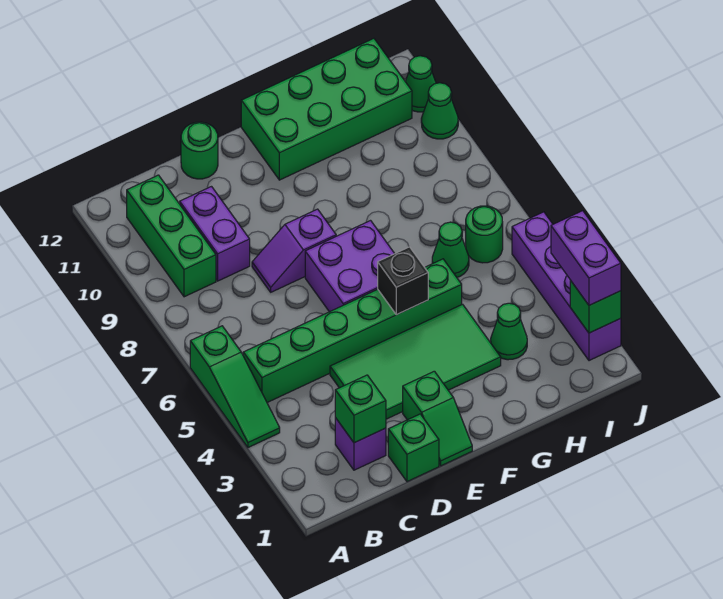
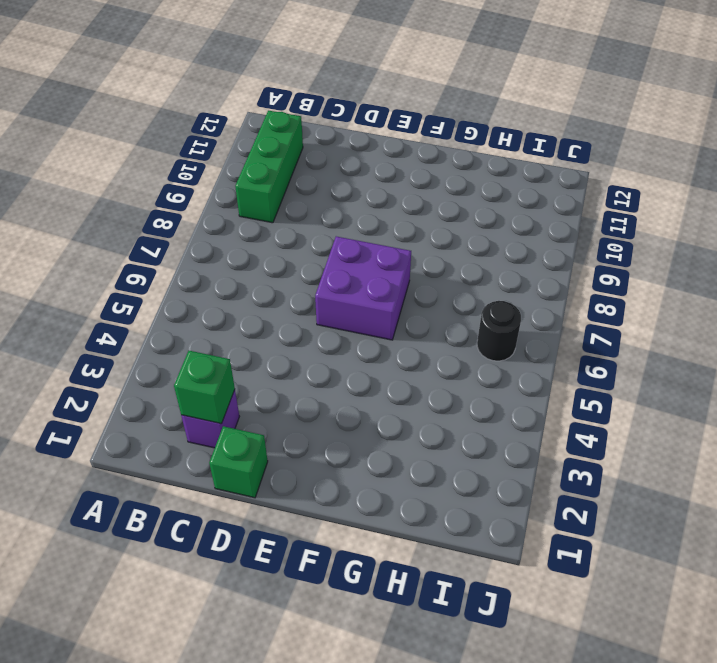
black round brick I6 level 1 -> green round brick I6 level 1
none -> green slope A4:A6 level 1 top 6
none -> green brick B5:G5 level 1
none -> purple brick C9:C10 level 1

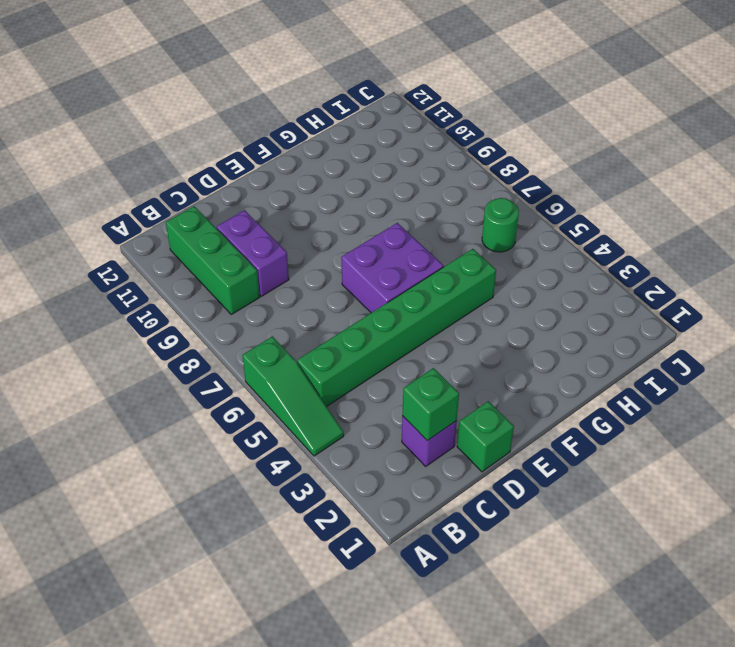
none -> green tile D3:G4 level 1
none -> purple slope D8:E8 level 1 top E
none -> green round brick D12 level 1

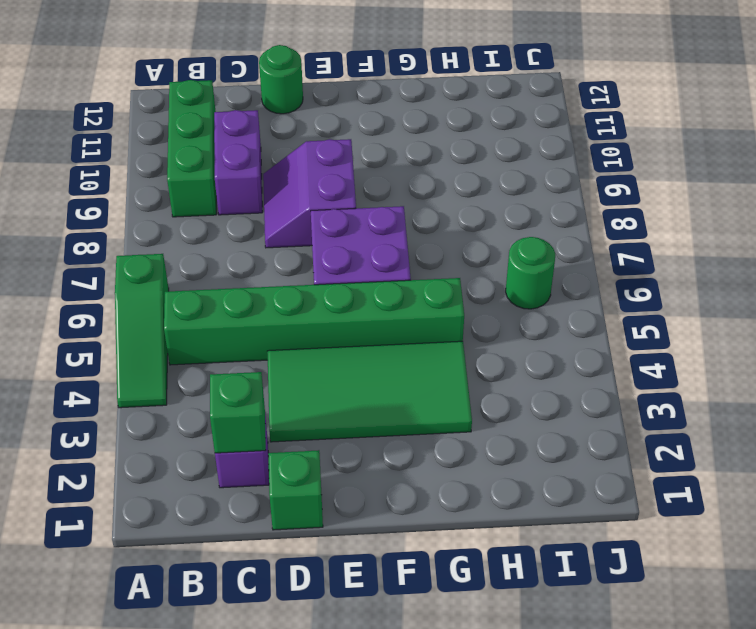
purple slope D8:E9 level 1 top E -> purple slope D8:E8 level 1 top E
none -> green slope E1:E2 level 1 top 2
none -> green brick F11:I12 level 1
none -> green cone H3 level 1

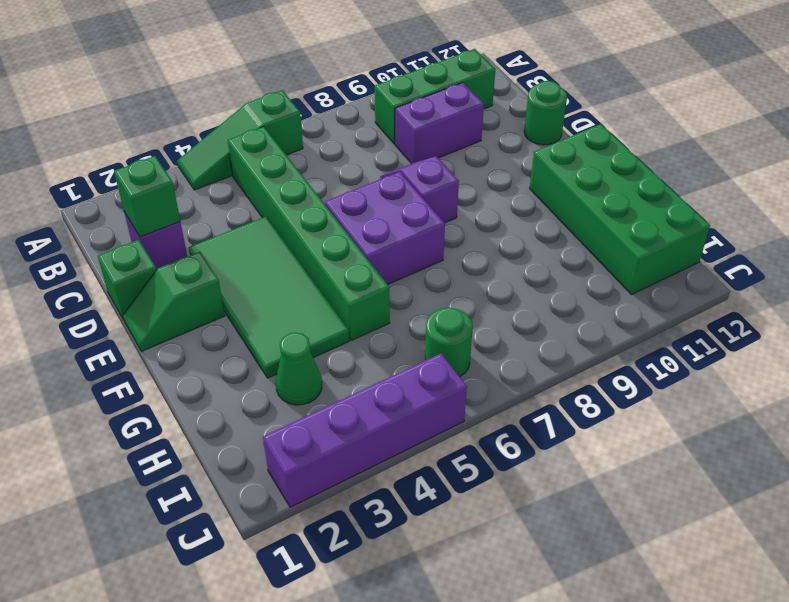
none -> green cone H6 level 1
none -> green cone J10 level 1
none -> green cone J11 level 1

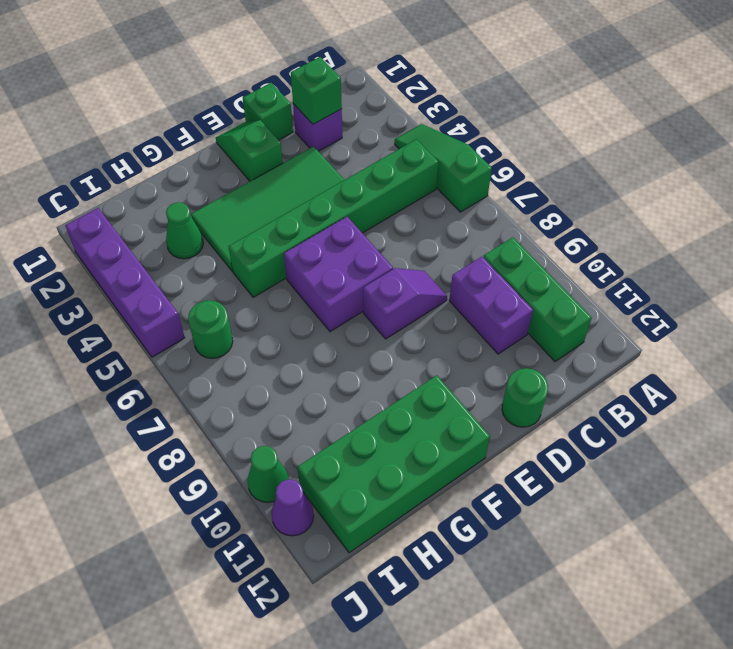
purple cone J11 level 1 -> green cone J11 level 1
none -> green cone H6 level 1
none -> black brick F5 level 2
none -> green brick J2 level 2

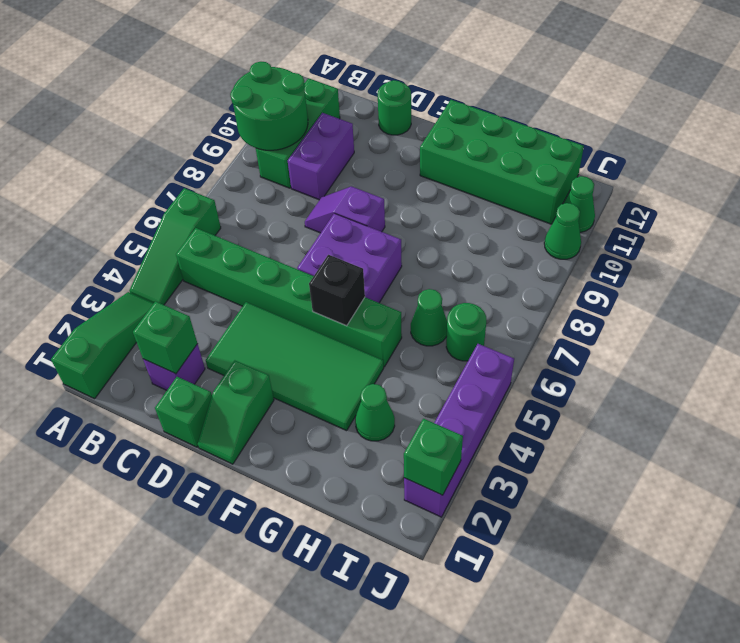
green slope A1:A3 level 1 top 1 -> none
green round brick A9:B10 level 2 -> none
none -> purple brick J2:J3 level 3

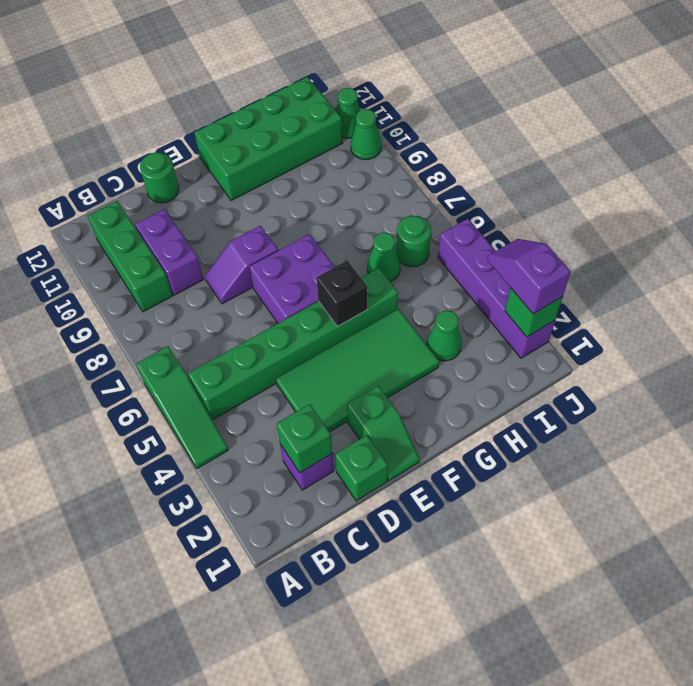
purple slope J2:J3 level 3 top 2 -> purple brick J2:J3 level 3

